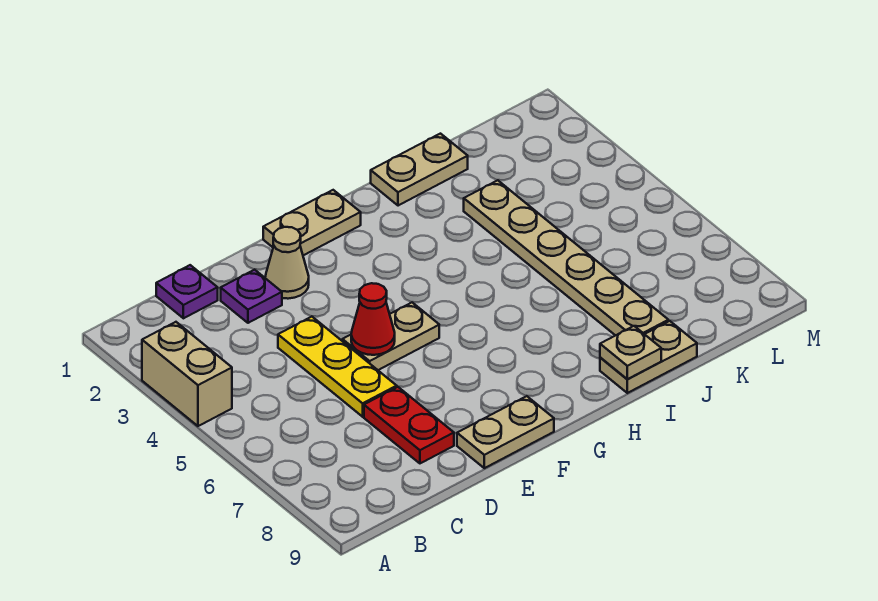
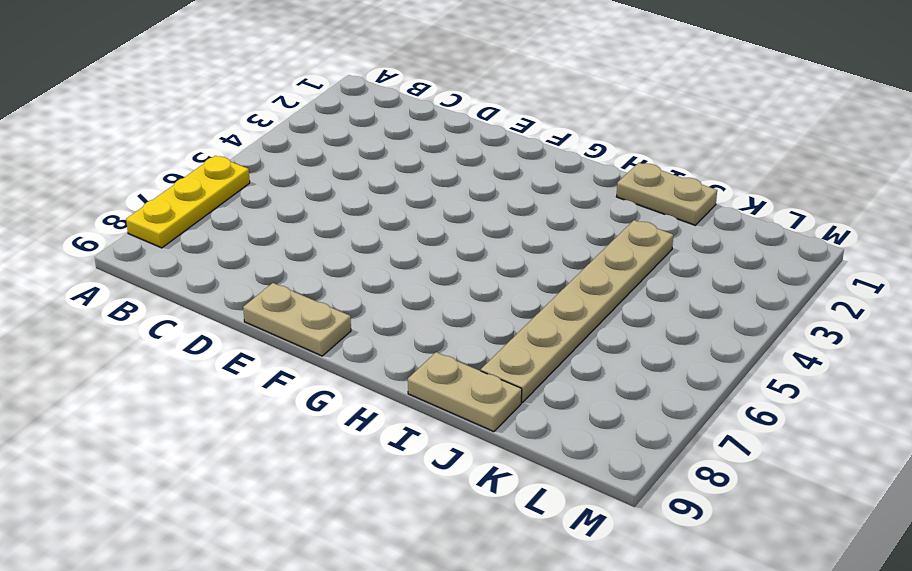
yellow plate A6:A8 level 1 -> yellow plate D4:D6 level 1
none -> tan brick A3:A4 level 1
none -> purple plate C1 level 1
none -> purple plate D2 level 1

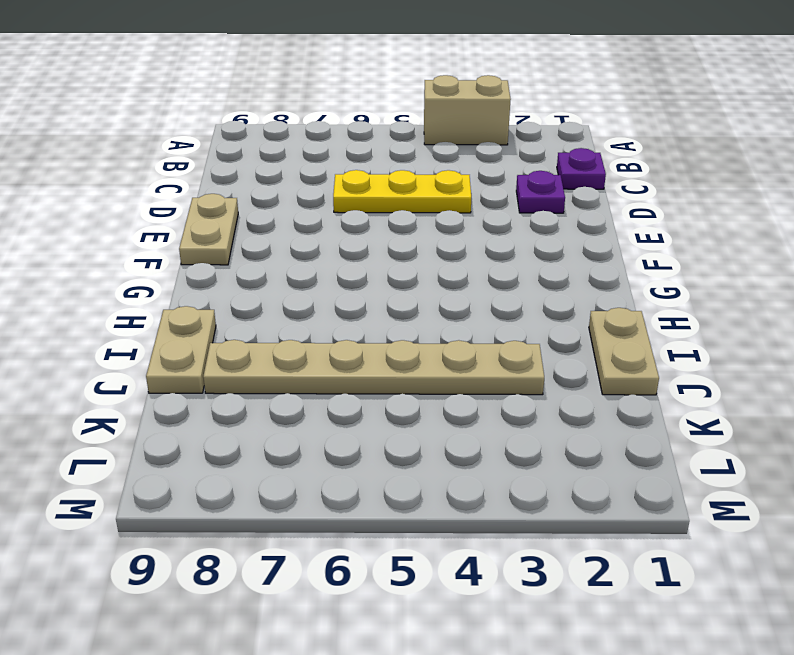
none -> red plate D7:D8 level 1
none -> tan cone E2 level 1
none -> tan plate E5:F5 level 1

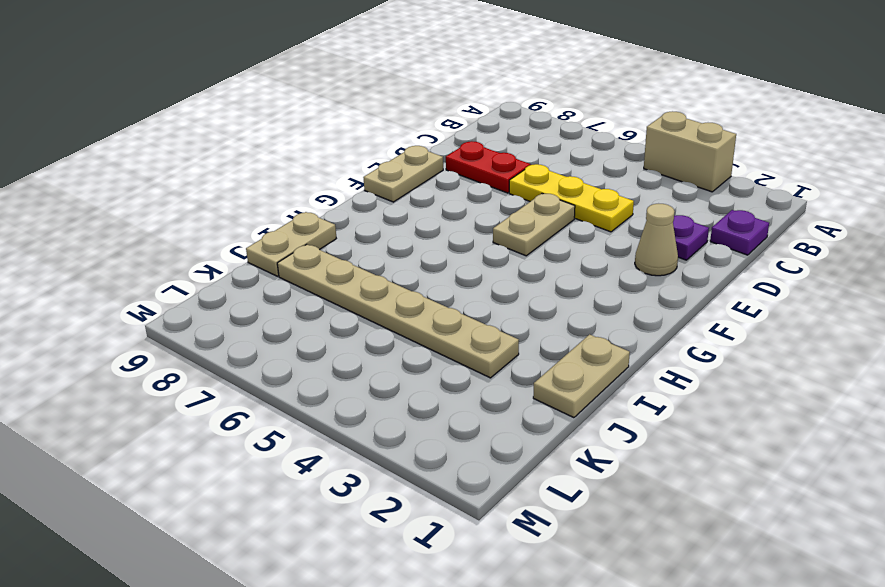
none -> tan plate F1:G1 level 1
none -> red cone E5 level 2
none -> tan plate I9 level 2

